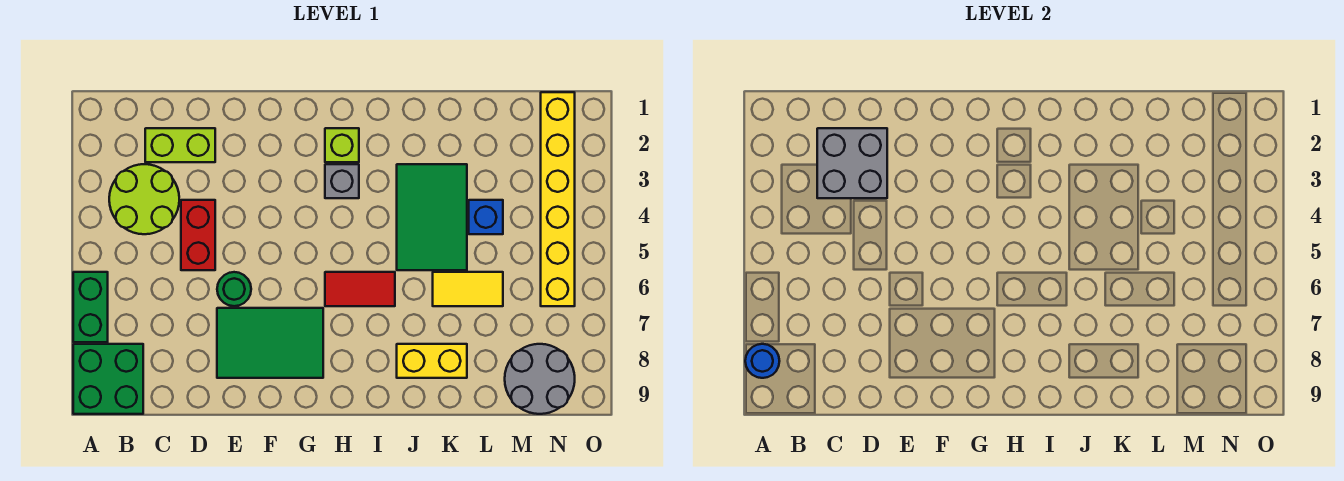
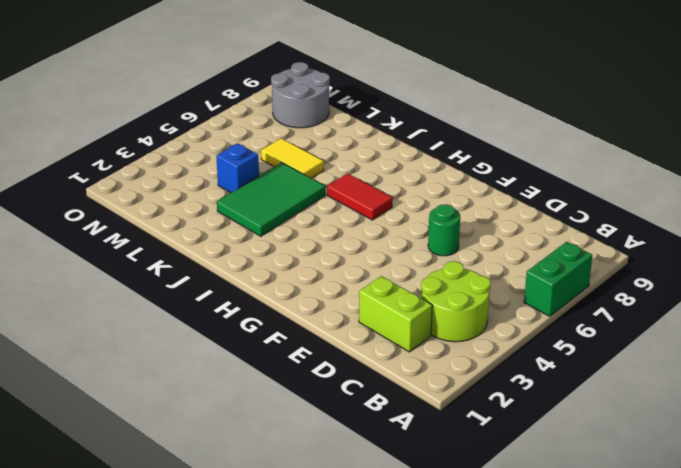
none -> green brick A8:B9 level 1
none -> red brick D4:D5 level 1
none -> green tile E7:G8 level 1

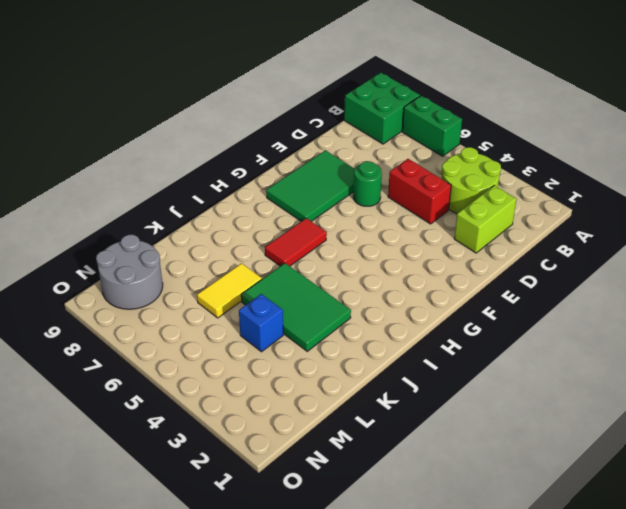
none -> lime brick H2 level 1
none -> grey brick H3 level 1
none -> yellow brick J8:K8 level 1

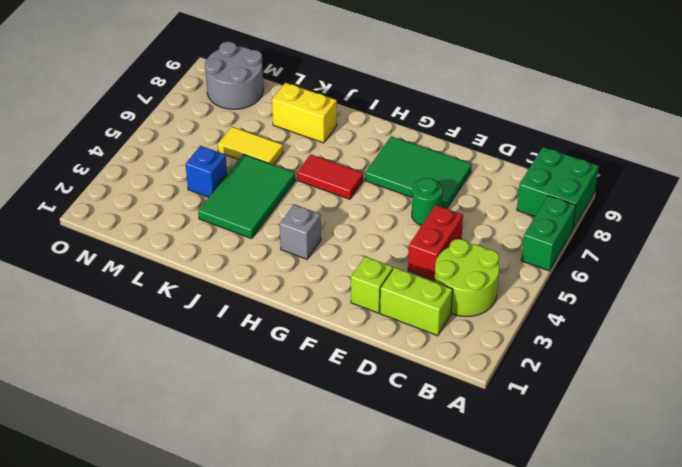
lime brick E2 level 1 -> lime brick H2 level 1
none -> yellow brick N1:N6 level 1
none -> blue round brick A8 level 2
none -> grey brick C2:D3 level 2

